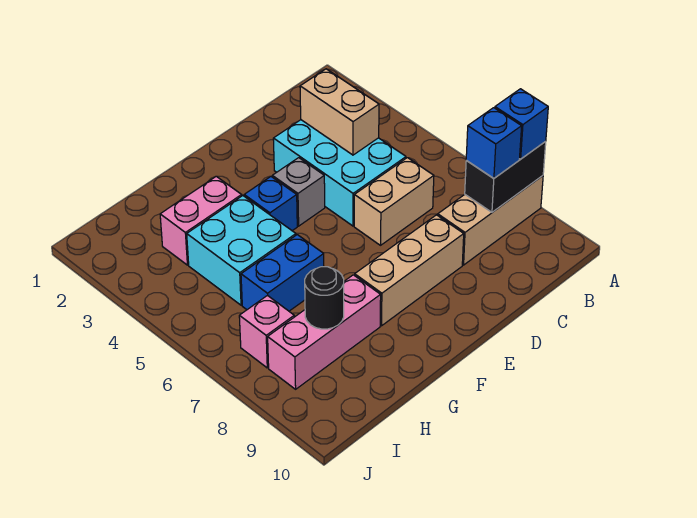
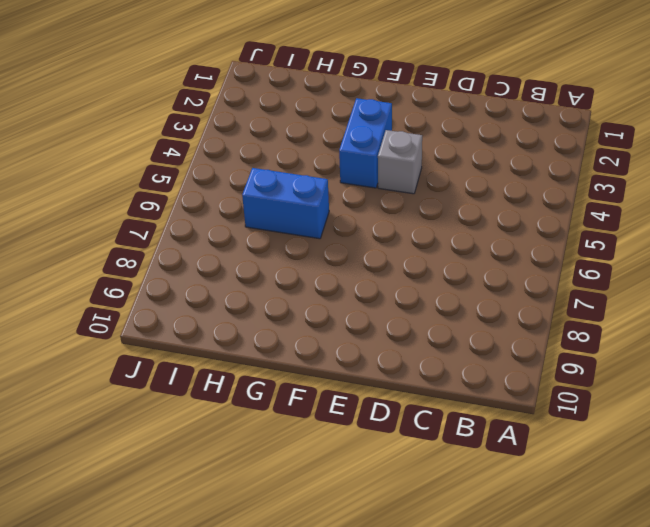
blue brick F3:F4 level 1 -> blue brick F4 level 1
none -> tan brick A8:C8 level 1
none -> cyan brick C3:D5 level 1
none -> tan brick C6:D6 level 1

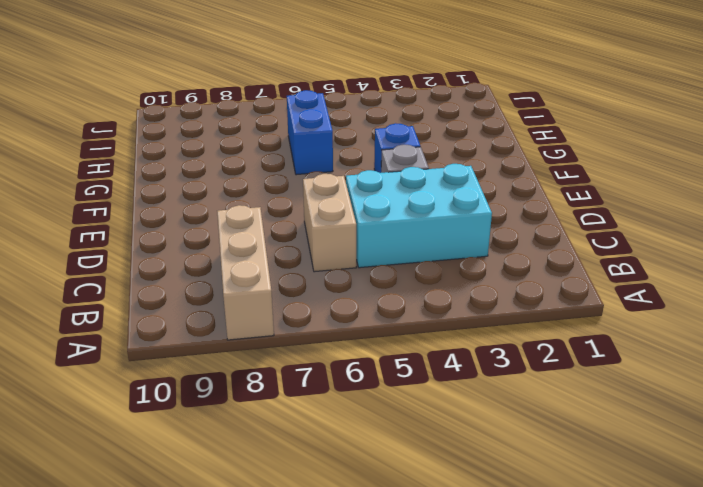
none -> tan brick D8:F8 level 1
none -> pink brick G3:H3 level 1
none -> cyan brick G4:H5 level 1

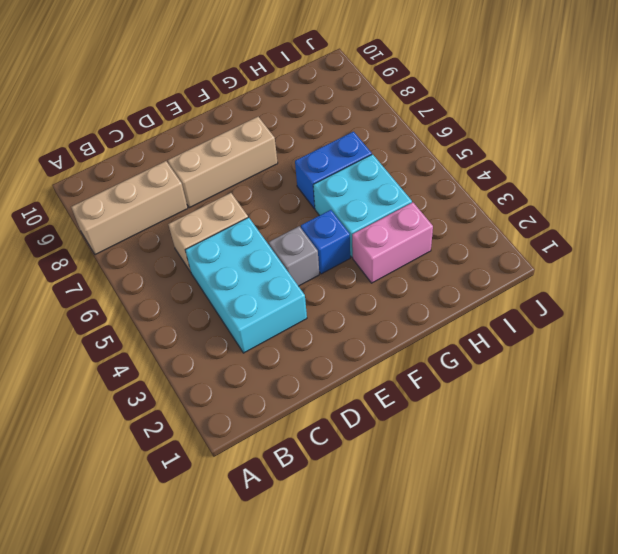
none -> pink brick G8:I8 level 1
none -> pink brick I7 level 1
none -> black brick A8:B8 level 2

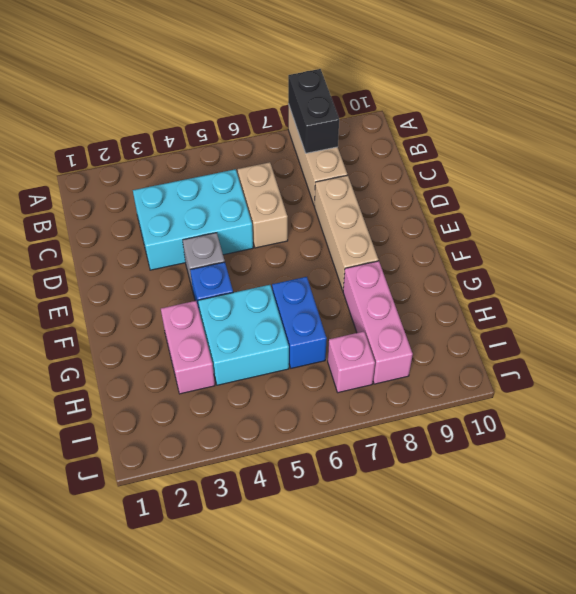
none -> tan brick C3:C4 level 2
none -> black round brick H8 level 2
none -> blue brick A8 level 3

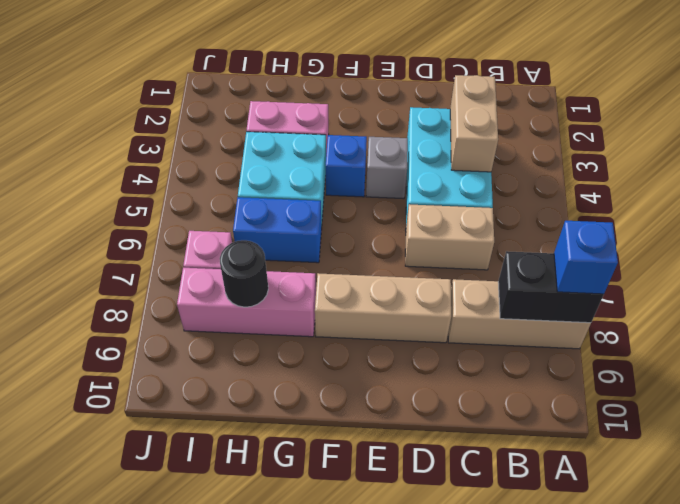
none -> blue brick B8 level 3

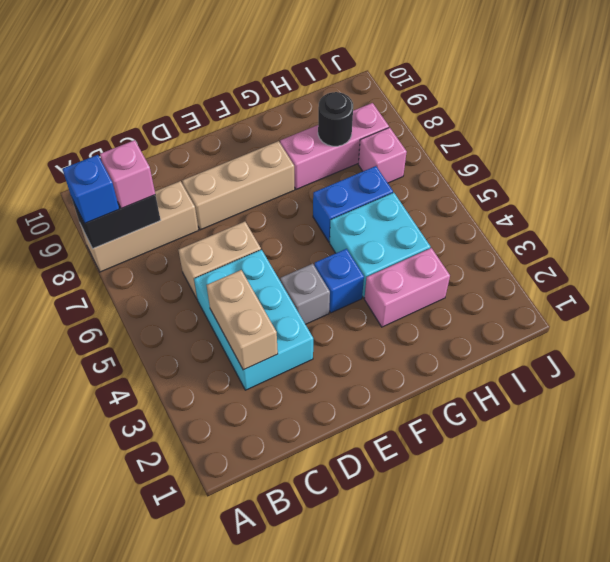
pink brick B8 level 3 -> blue brick B8 level 3

